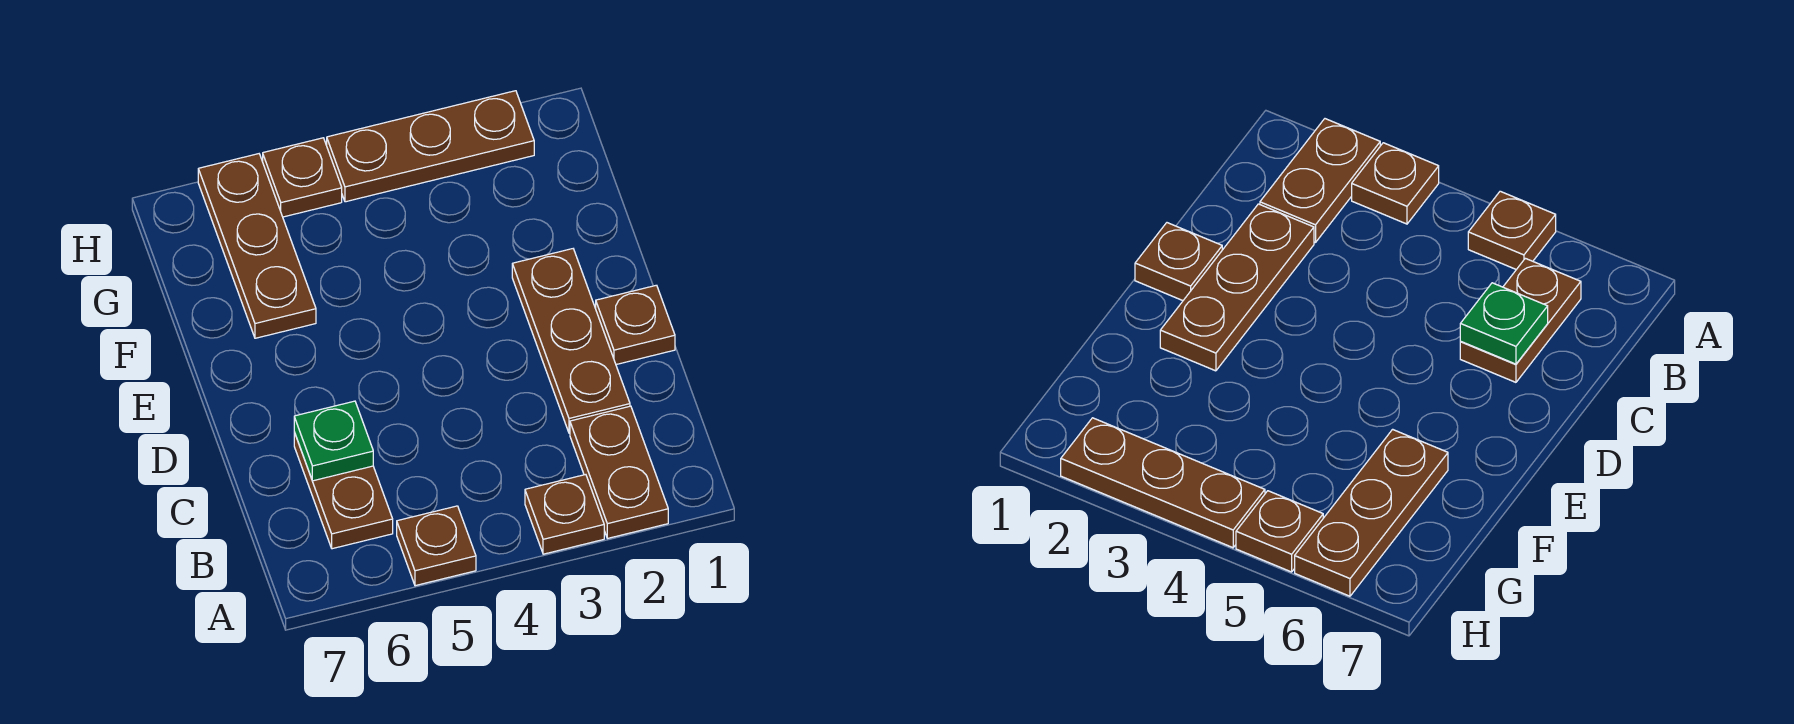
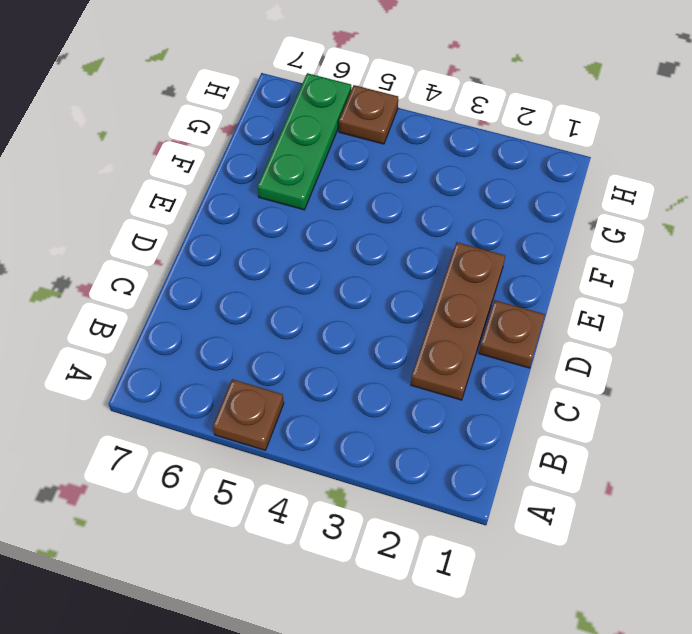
green plate F6:H6 level 1 -> brown plate F6:H6 level 1
none -> brown plate A2:B2 level 1
none -> brown plate A3 level 1

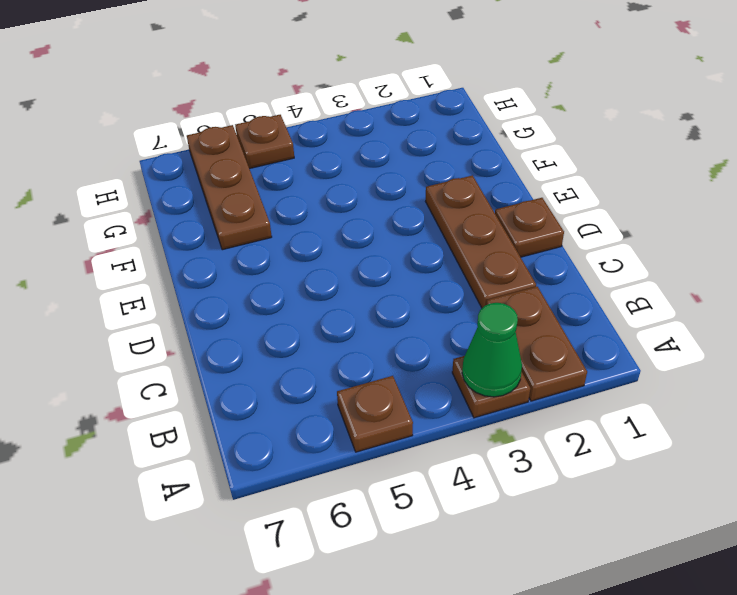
green cone A3 level 2 -> none
none -> brown plate B6:C6 level 1
none -> brown plate H2:H4 level 1

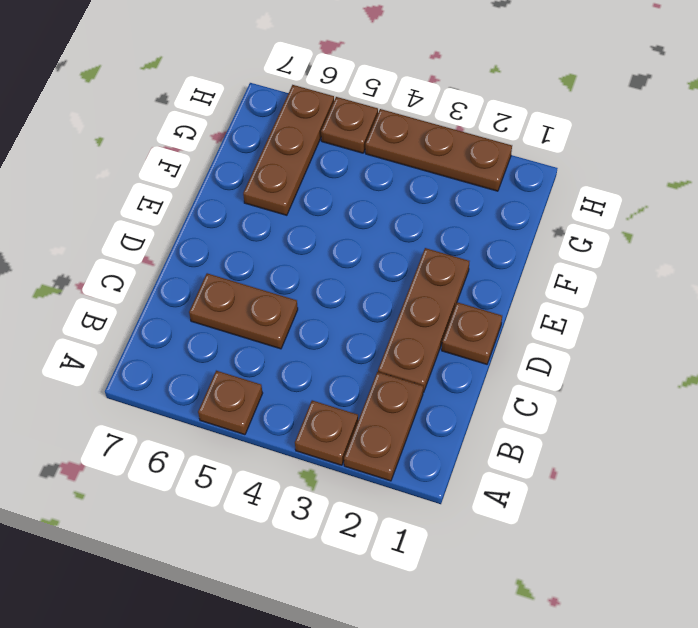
brown plate C5:C6 level 1 -> brown plate B6:C6 level 1
none -> green plate C6 level 2

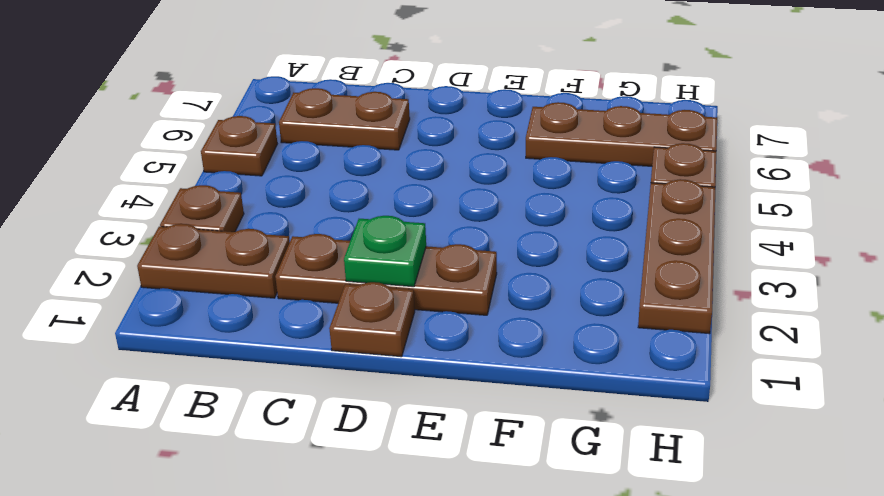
green plate D2 level 2 -> green plate C6 level 2

